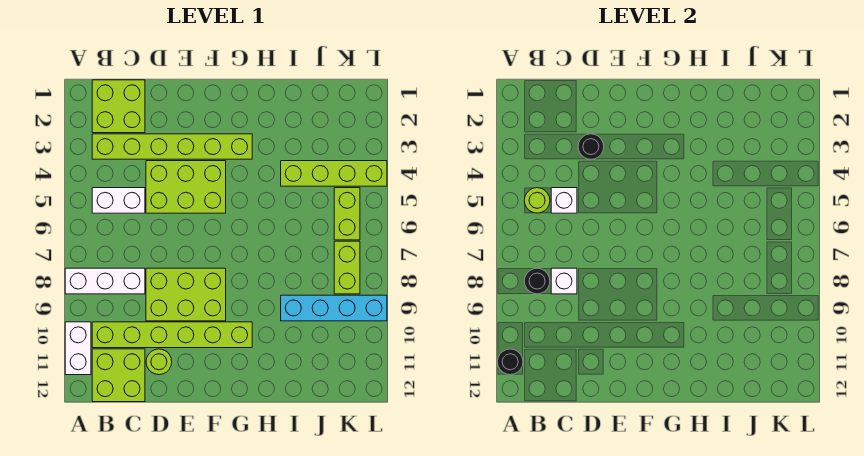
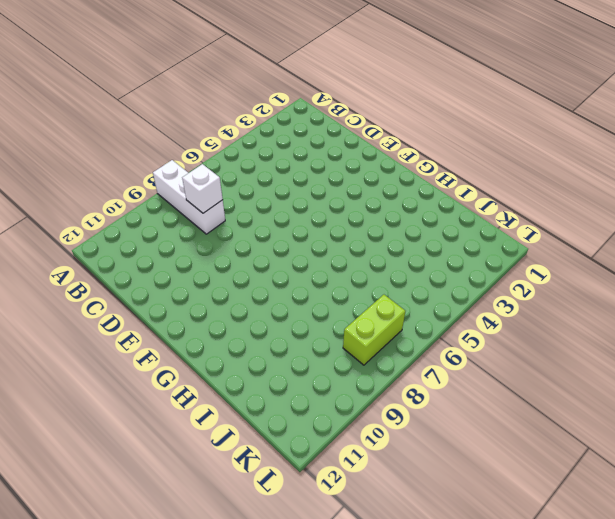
none -> white brick A10:A11 level 1
none -> lime brick B1:C2 level 1
none -> lime brick B3:G3 level 1

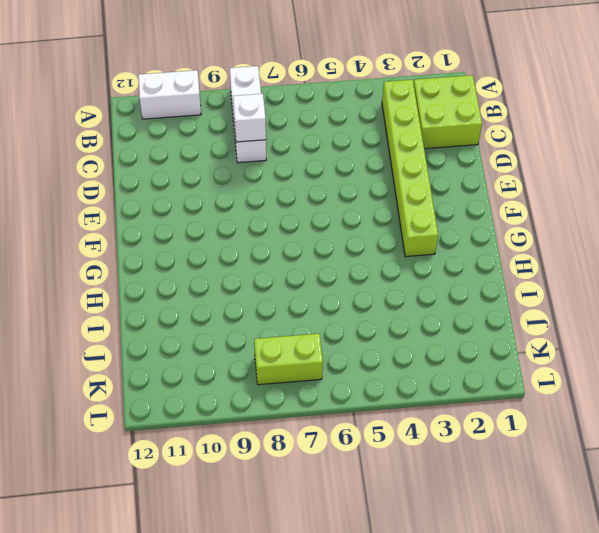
none -> white brick B5:C5 level 1
none -> lime brick B10:G10 level 1
none -> lime brick B11:C12 level 1

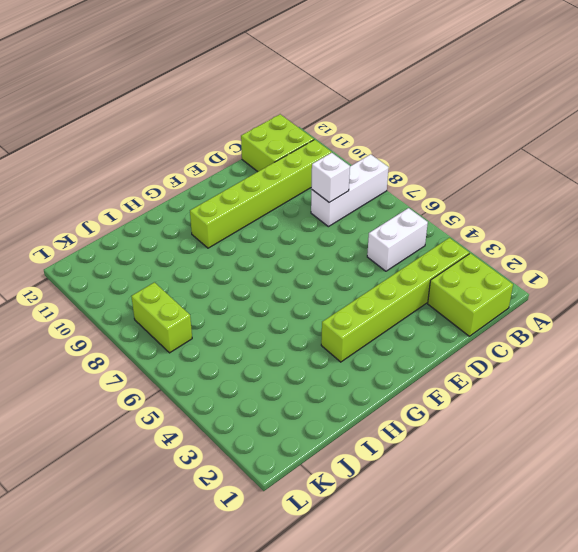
none -> white brick A10:A11 level 1
none -> lime brick D4:F5 level 1
none -> lime brick D8:F9 level 1

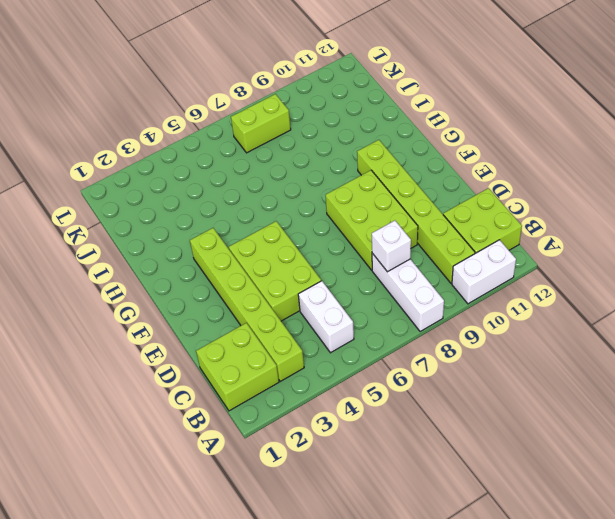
none -> lime round brick D11 level 1
none -> lime brick I4:L4 level 1
none -> cyan brick I9:L9 level 1

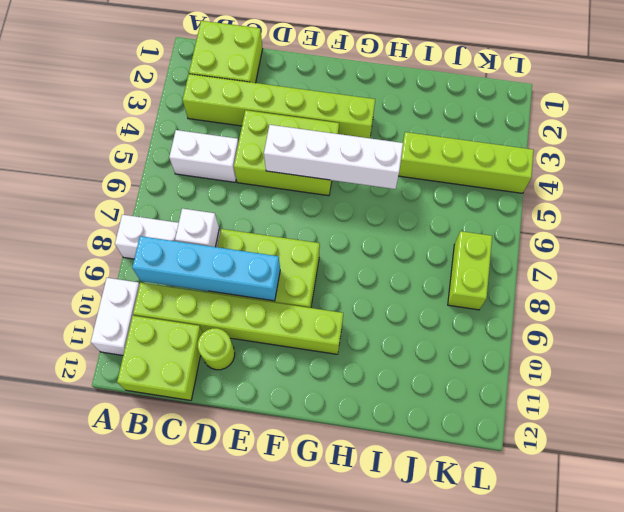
cyan brick B9:E9 level 2 -> cyan brick I9:L9 level 1
white brick E5:H5 level 2 -> none
none -> lime brick K5:K6 level 1
none -> black round brick A11 level 2
none -> lime round brick B5 level 2

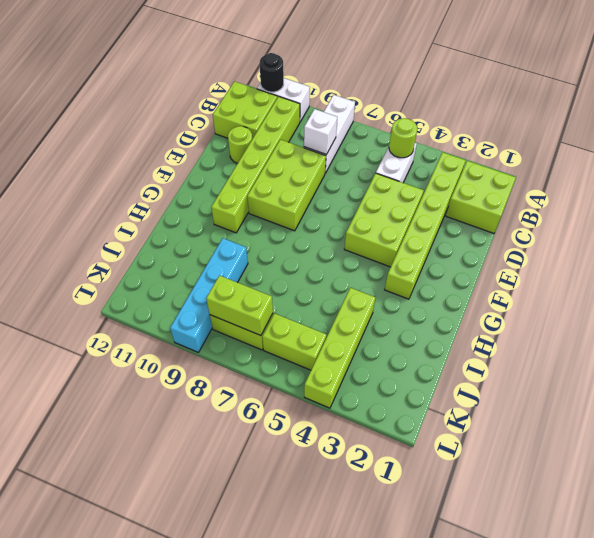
lime brick K7:K8 level 2 -> none
none -> black round brick B8 level 2
none -> white brick C5 level 2
none -> black round brick D3 level 2

